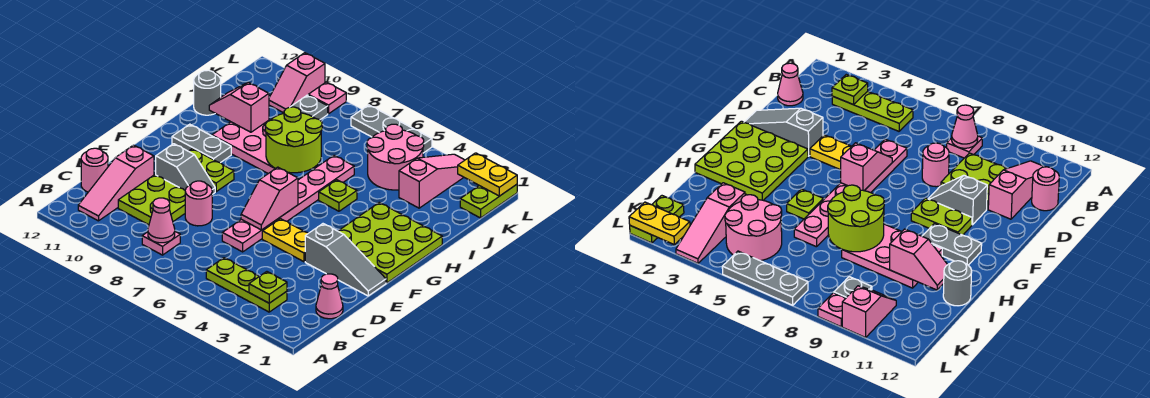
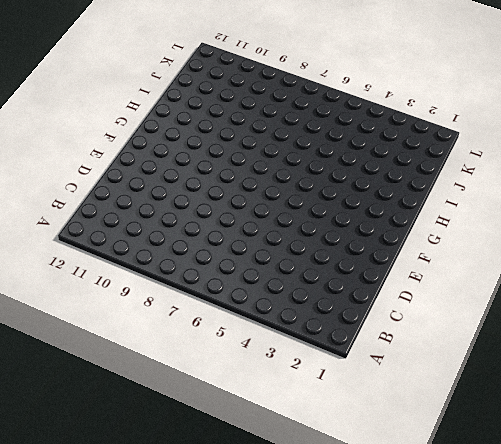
none -> lime plate B3:B5 level 1
none -> pink plate B8 level 1
none -> pink slope B11:D11 level 1 top D
none -> pink cone C1 level 1

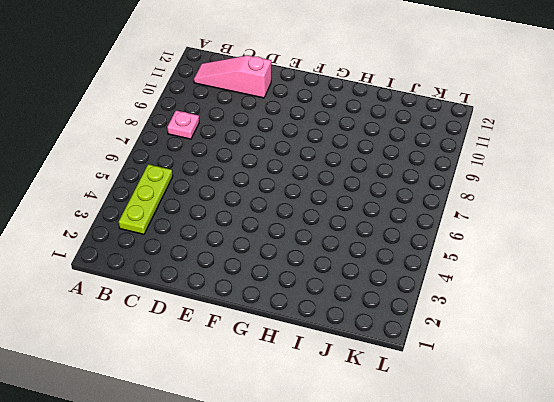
none -> pink cone C1 level 1
none -> lime plate C9:D10 level 1
none -> pink round brick C12 level 1
none -> pink plate D6:I6 level 1

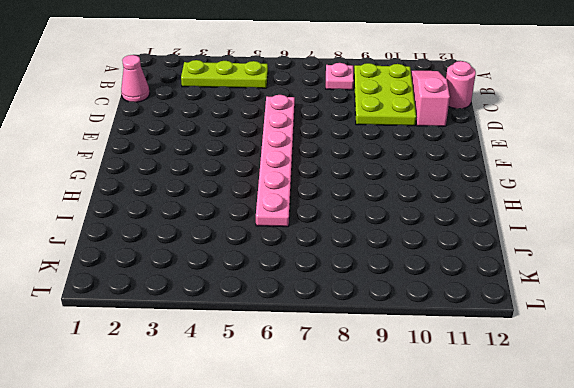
lime plate B9:D10 level 1 -> lime plate C9:D10 level 1
none -> pink round brick D8 level 1
none -> grey slope E1:E3 level 1 top 3
none -> yellow plate E4:E5 level 1
none -> grey slope E9:E10 level 1 top 10

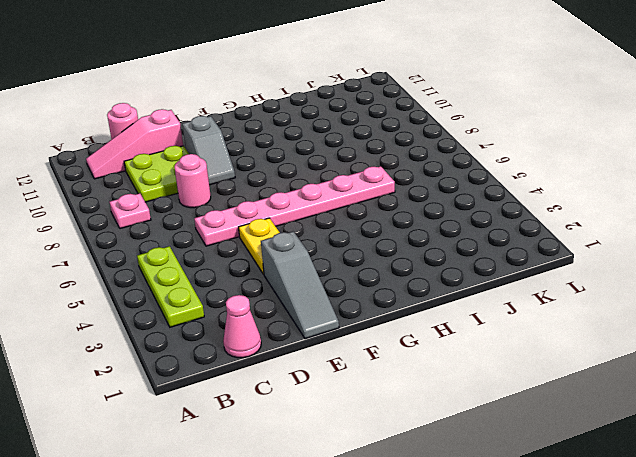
none -> lime plate F1:H3 level 1
none -> lime plate F9:F10 level 1
none -> grey plate G10:G11 level 1
none -> lime plate H5 level 1

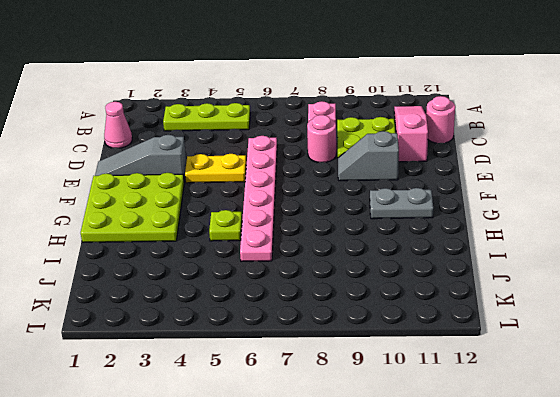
none -> lime plate F9:F10 level 1
none -> pink plate H8:I10 level 1
none -> grey round brick I12 level 1
none -> pink slope J3:L3 level 1 top J

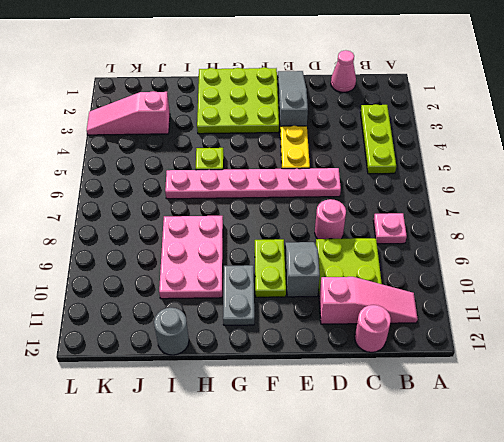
none -> pink round brick J4:K5 level 1
none -> lime plate K1:L1 level 1
none -> grey plate K9 level 1
none -> pink slope K10:L10 level 1 top L

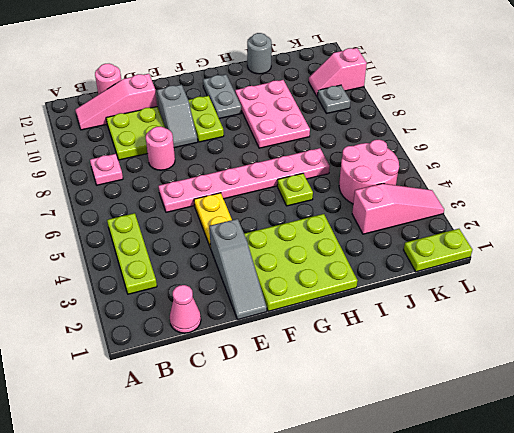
none -> grey plate L5:L7 level 1
none -> pink plate L9 level 1
none -> lime plate B3 level 2
none -> pink cone B8 level 2

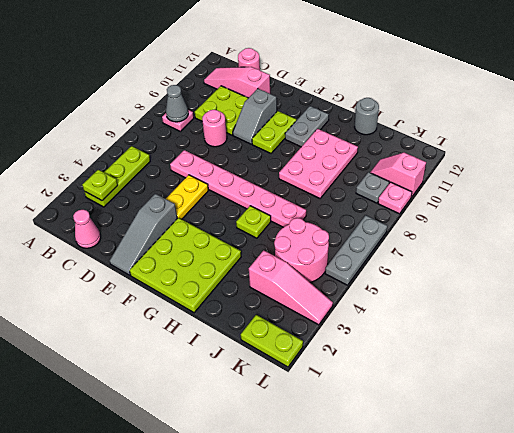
grey cone B8 level 2 -> pink cone B8 level 2
none -> pink slope E6:F6 level 2 top F
none -> lime round brick H7:I8 level 2
none -> pink slope I10:I11 level 2 top 10
none -> yellow plate L1:L2 level 2

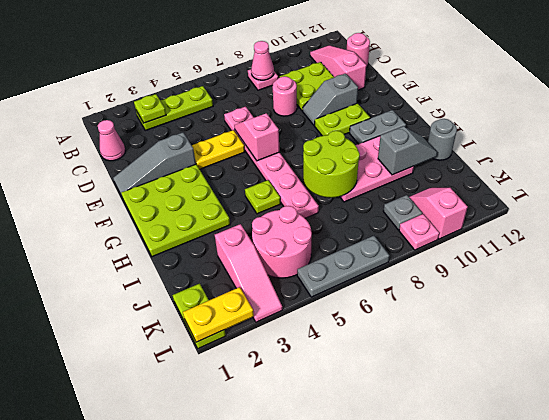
grey slope I10:I11 level 2 top 10 -> pink slope I10:I11 level 2 top 10

